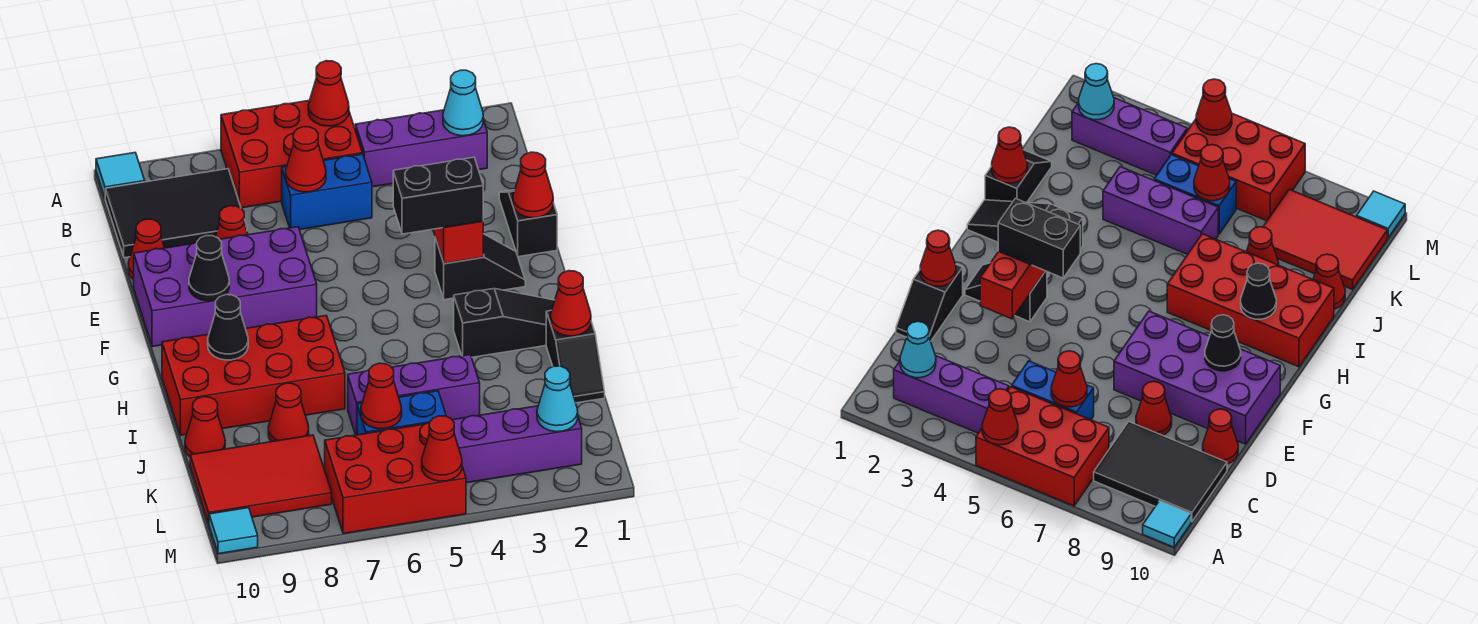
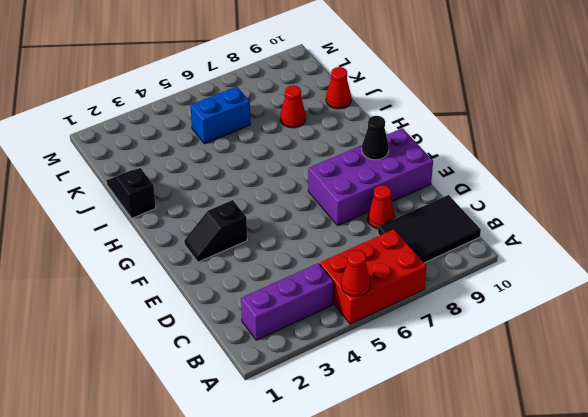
none -> cyan tile A10 level 1
none -> blue brick C5:C6 level 1
none -> black slope D1:E1 level 1 top E
none -> red cone D10 level 1

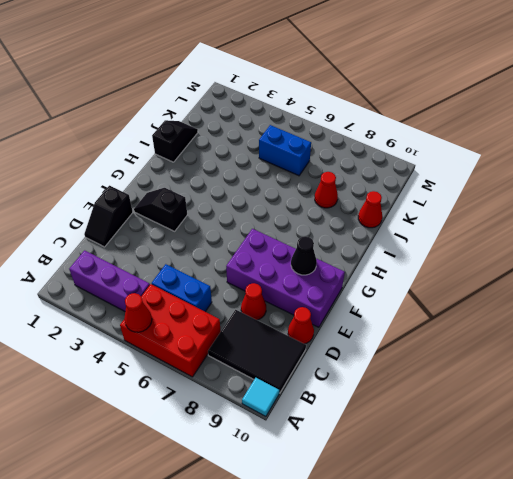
none -> black slope H1:H3 level 1 top 3
none -> red brick H7:I10 level 1
none -> purple brick J4:J6 level 1
none -> red tile K8:L10 level 1

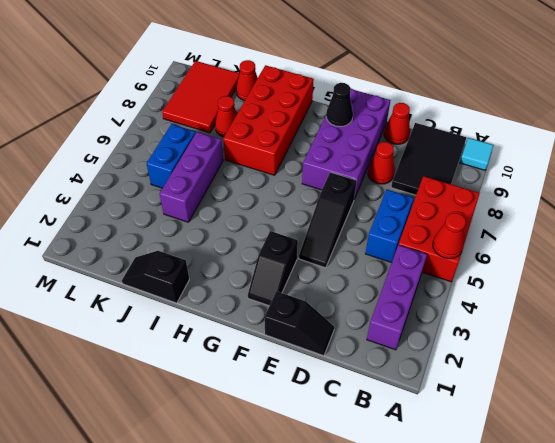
black slope E4:E6 level 1 top 6 -> black slope H1:H3 level 1 top 3
none -> purple brick L2:L4 level 1
none -> red brick L5:M7 level 1
none -> cyan tile M10 level 1
none -> cyan cone B2 level 2

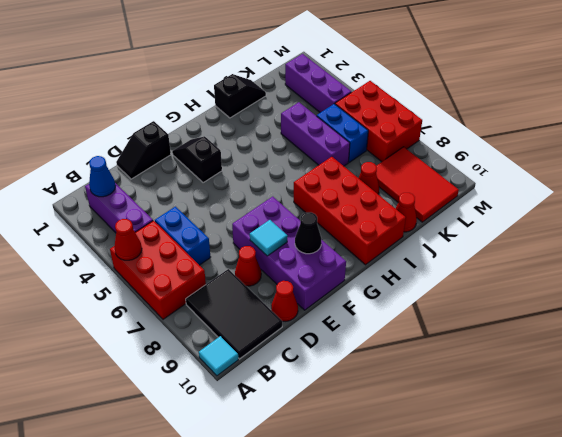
blue cone B2 level 2 -> cyan cone B2 level 2
cyan tile E8 level 2 -> cyan tile M10 level 1
none -> black slope H1:H3 level 1 top 3
none -> red cone C6 level 2
none -> red cone E1 level 2
none -> red brick E3:F3 level 2

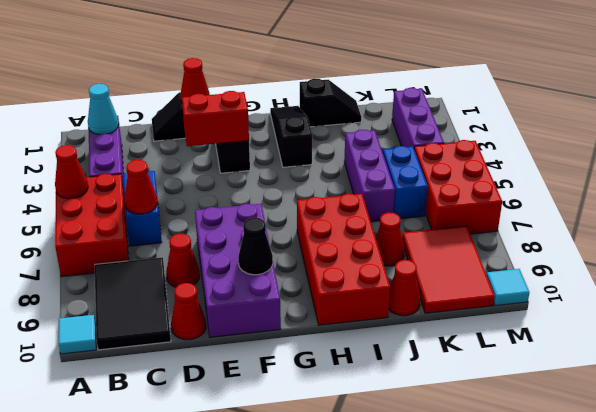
none -> black cone H9 level 2
none -> red cone I1 level 2
none -> red cone K6 level 2
none -> cyan cone L2 level 2

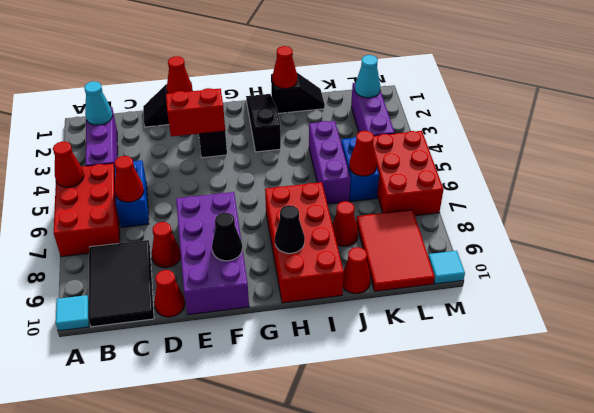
none -> red cone M5 level 2
none -> black brick F3:F4 level 3

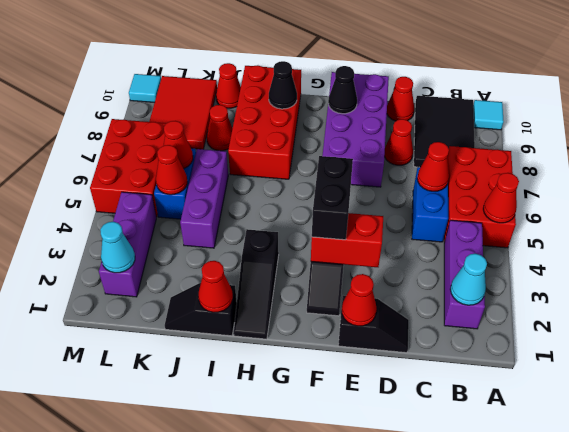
red cone K5 level 2 -> red cone M5 level 2

